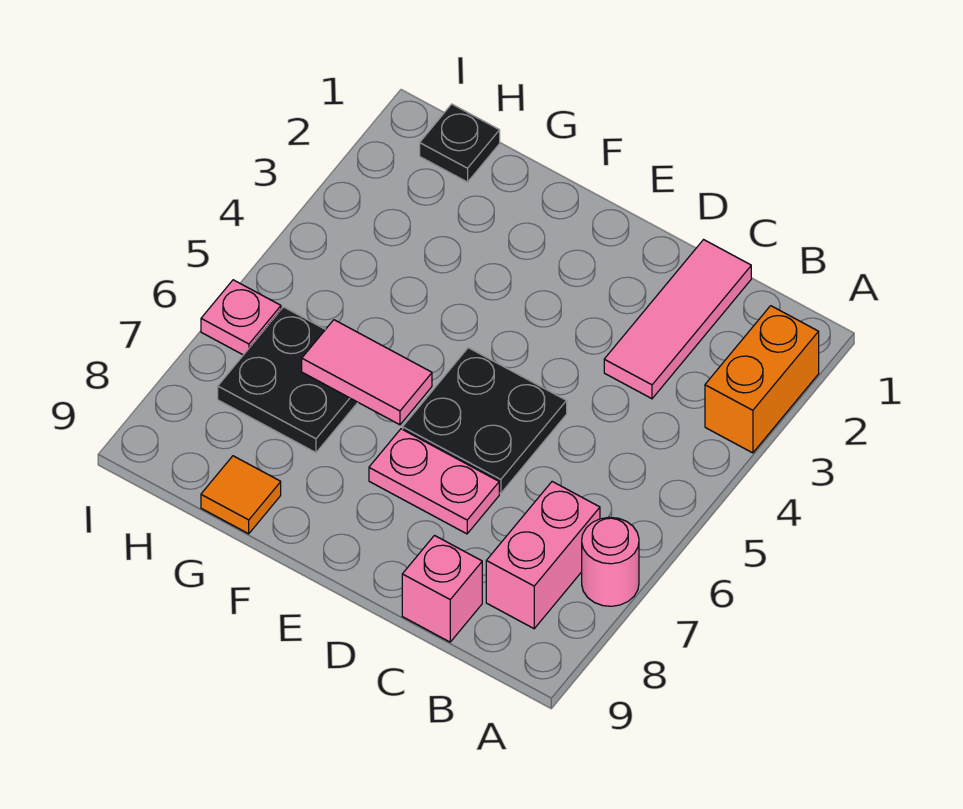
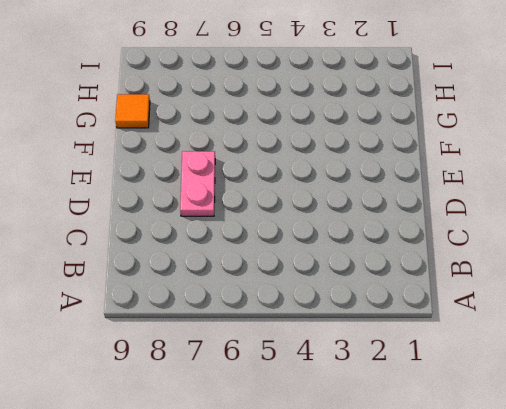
none -> orange brick A2:A3 level 1
none -> pink round brick A7 level 1
none -> pink brick B7:B8 level 1

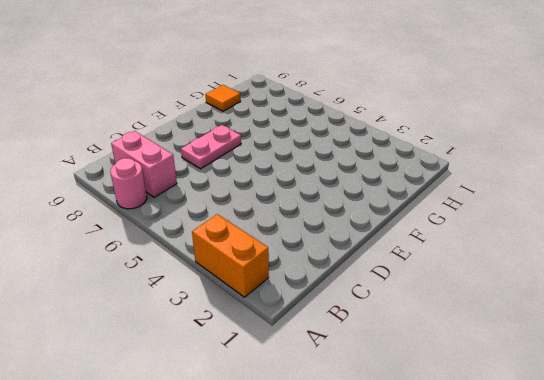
none -> pink tile C1:C3 level 1
none -> pink brick C9 level 1
none -> black plate D5:E6 level 1

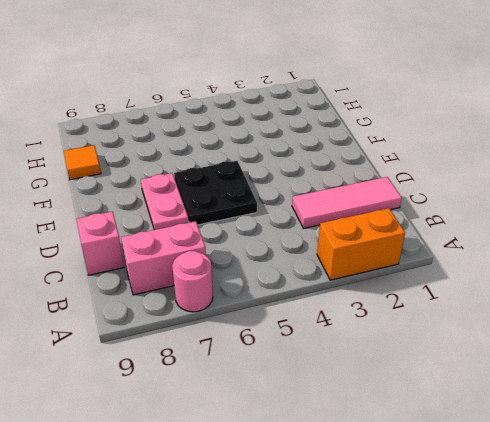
none -> black plate G6:H7 level 1
none -> black plate H1 level 1
none -> pink plate I6 level 1

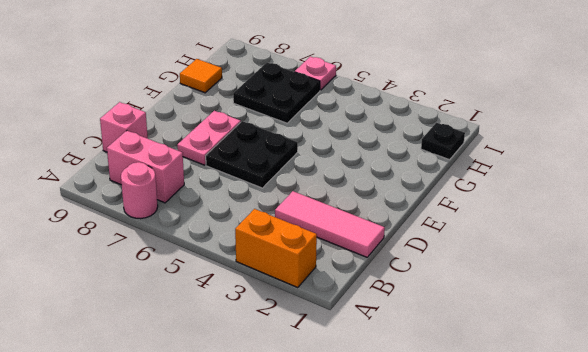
none -> pink tile F6:G6 level 2

